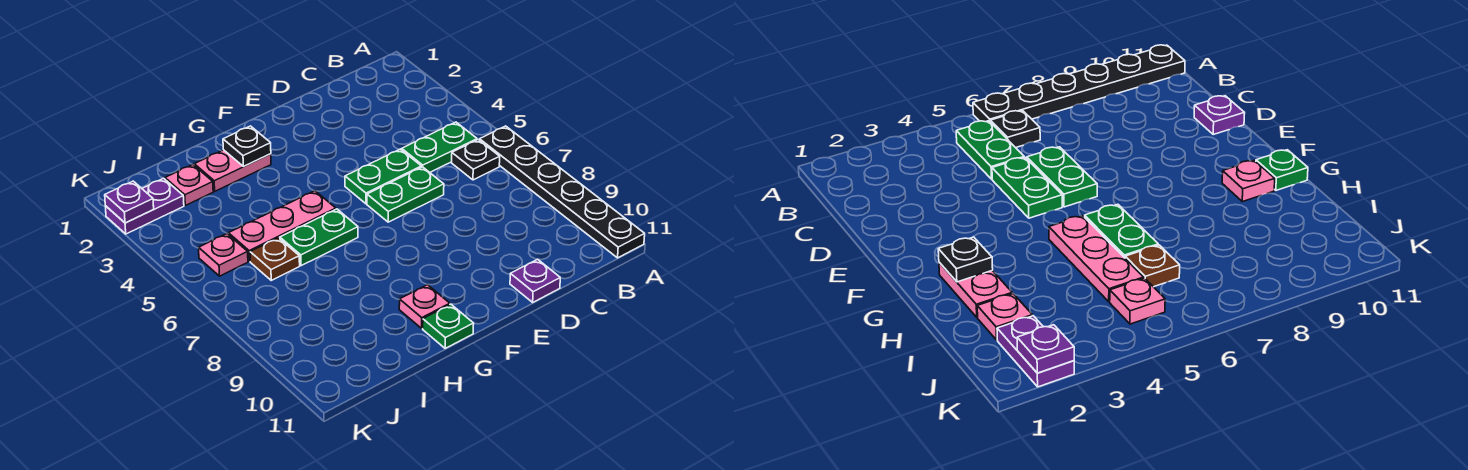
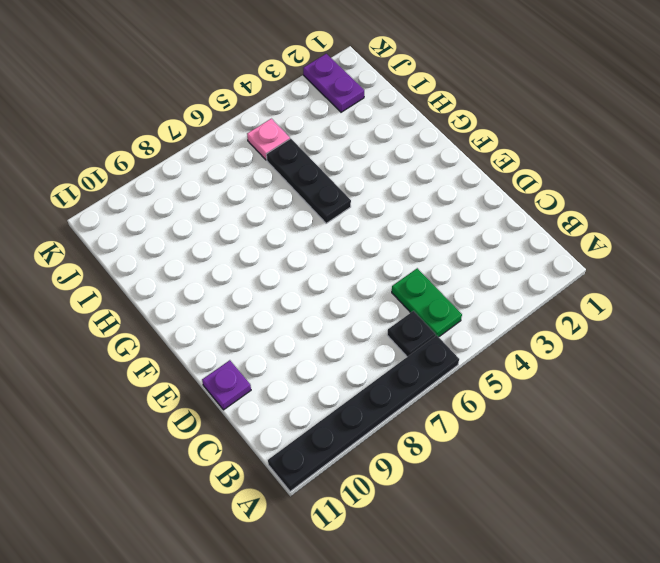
black plate G5:I5 level 1 -> pink plate G5:I5 level 1
none -> green plate D5:E5 level 1
none -> green plate D6:E6 level 1
none -> pink plate G2:H2 level 1

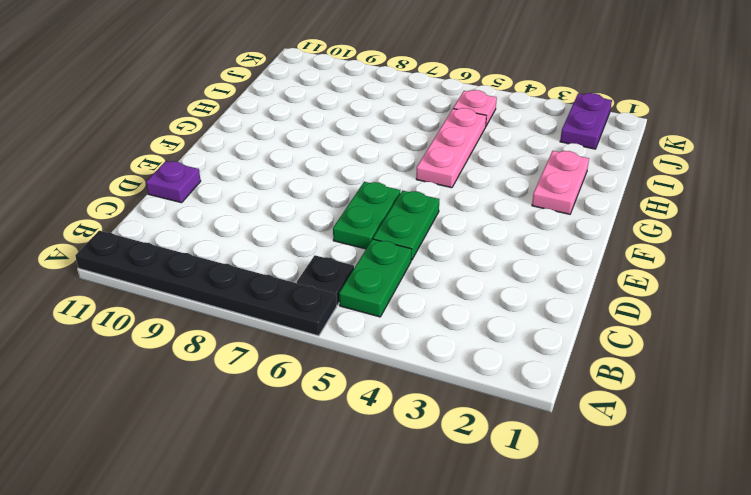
none -> green plate G6:H6 level 1
none -> pink plate G10 level 1
none -> green plate G11 level 1

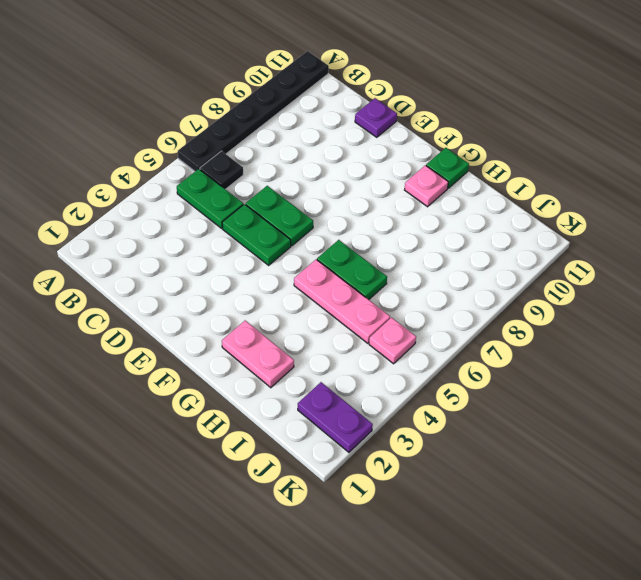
none -> pink plate I2 level 1
none -> brown plate I6 level 1
none -> black plate G2 level 2

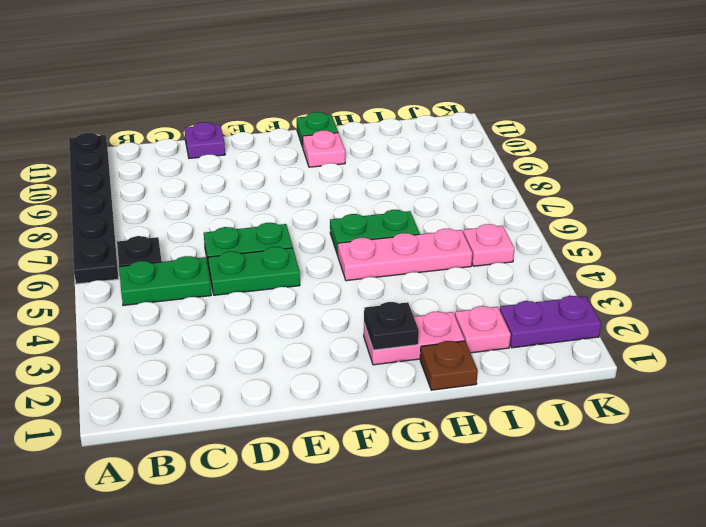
brown plate H1 level 1 -> brown plate I6 level 1
none -> purple plate K2 level 2

